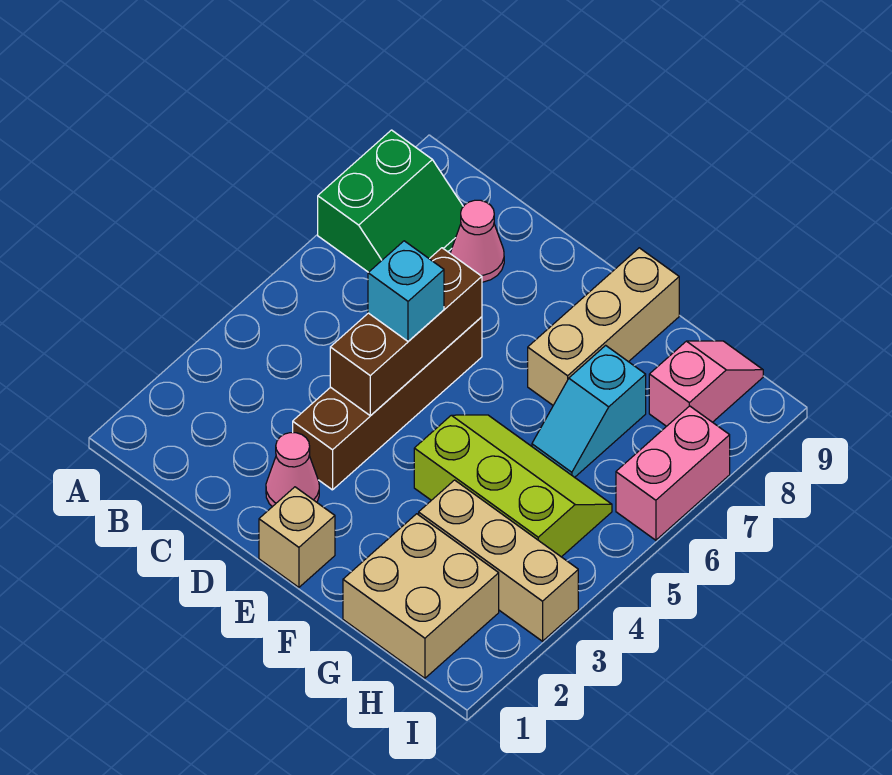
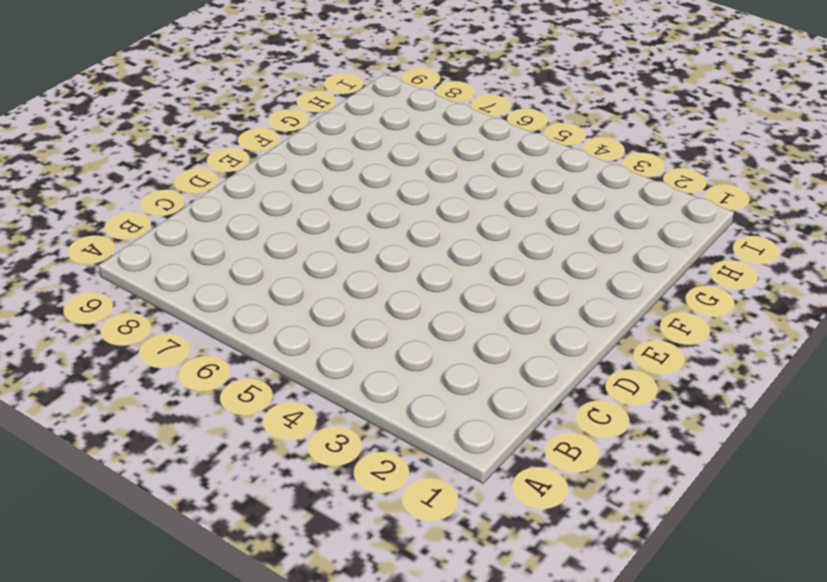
none -> green slope A7:B8 level 1 top A
none -> pink cone C8 level 1
none -> pink cone D2 level 1

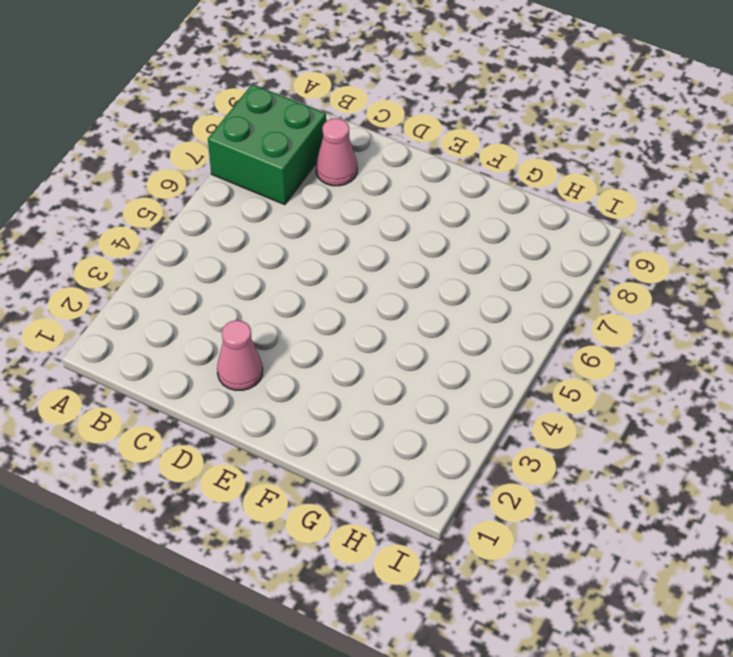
green brick A7:B8 level 1 -> green slope A7:B8 level 1 top A
none -> brown brick D3:D6 level 1
none -> tan brick E1 level 1
none -> lime slope F4:H5 level 1 top 4

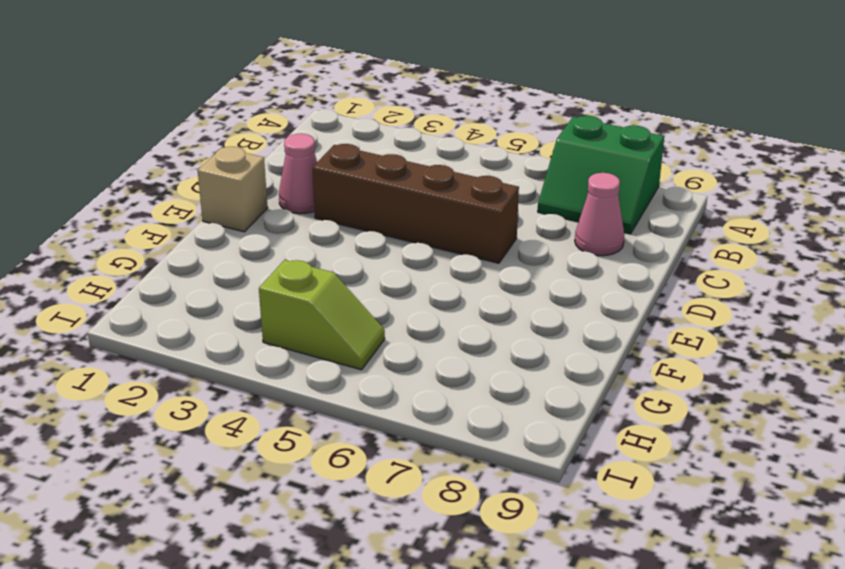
lime slope H4:H5 level 1 top 4 -> lime slope F4:H5 level 1 top 4
none -> tan brick F7:F9 level 1
none -> tan brick G1:H2 level 1
none -> tan brick G3:I3 level 1

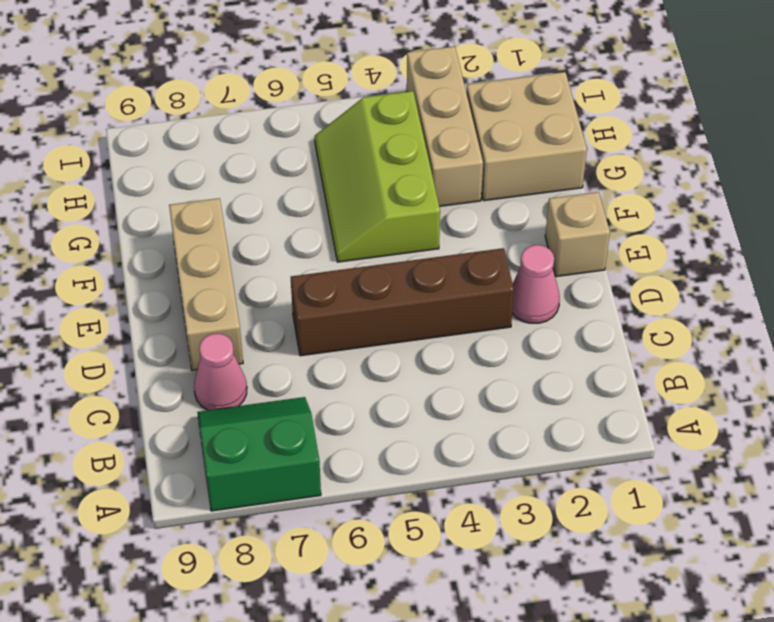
tan brick D8:F8 level 1 -> tan brick F7:F9 level 1
none -> cyan slope G6:G7 level 1 top 7
none -> pink slope H8:H9 level 1 top 8
none -> pink brick I6:I7 level 1

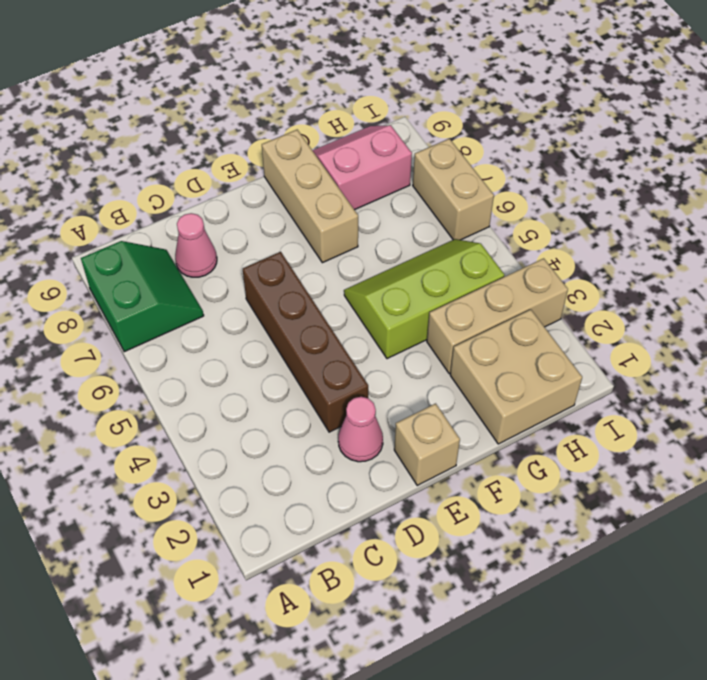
pink slope G8:H9 level 1 top 8 -> pink slope H8:H9 level 1 top 8
tan brick I6:I7 level 1 -> pink brick I6:I7 level 1
none -> cyan slope G6:G7 level 1 top 7
none -> brown brick D4:D6 level 2
none -> cyan brick D5 level 3

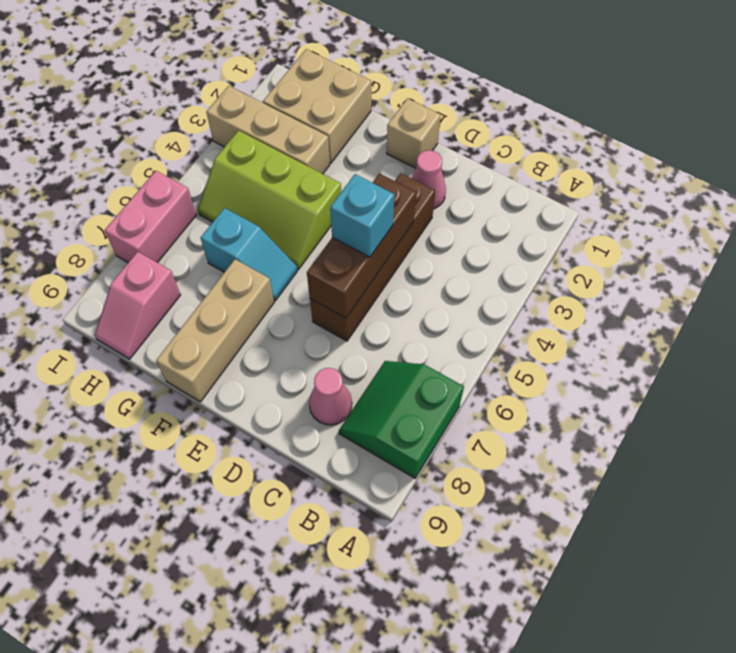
cyan slope F6:G6 level 1 top G -> cyan slope G6:G7 level 1 top 7

